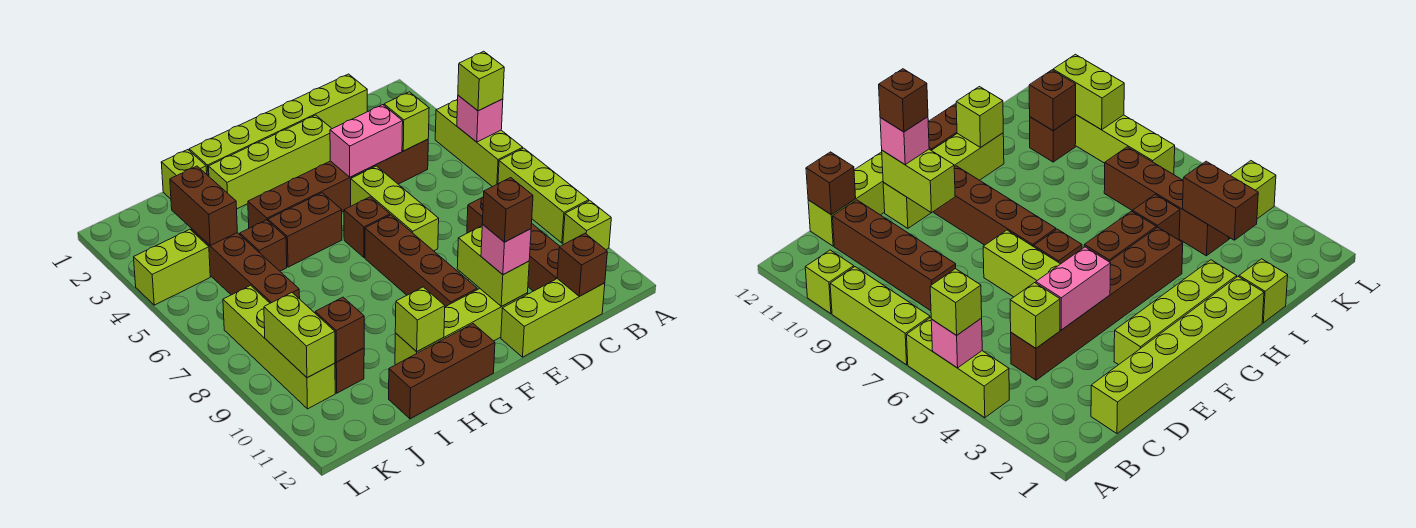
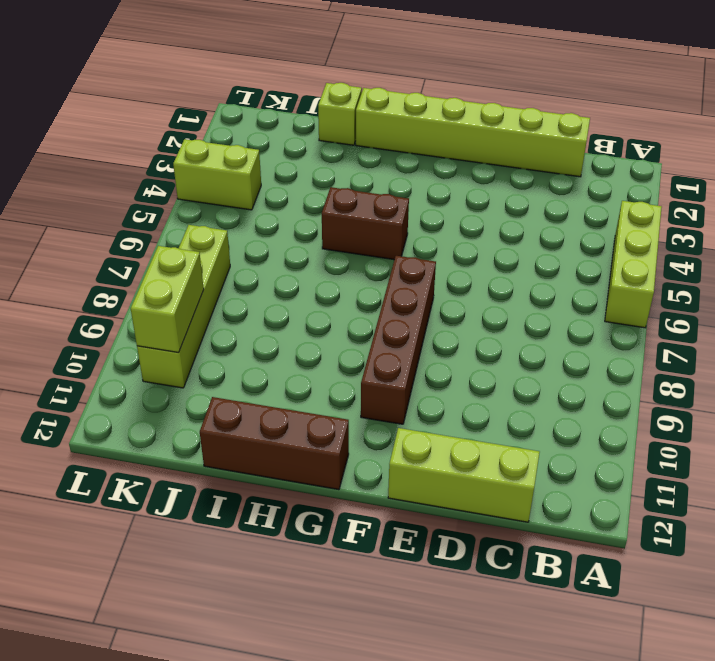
none -> lime brick A7:A9 level 1
none -> lime brick A10 level 1
none -> brown brick C4:H4 level 1
none -> brown brick C8:C11 level 1

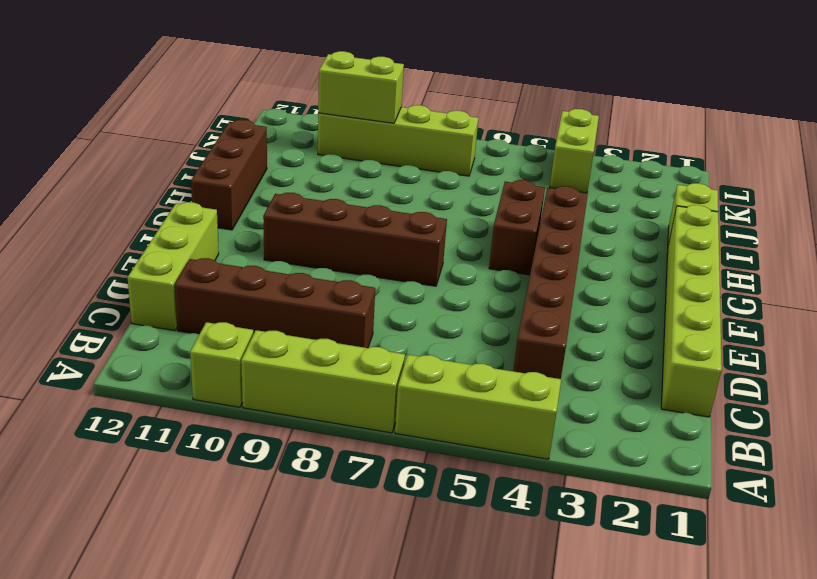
none -> lime brick E2:H2 level 1
none -> lime brick E5:E7 level 1
none -> lime brick E11:H11 level 1
none -> brown brick F6 level 1

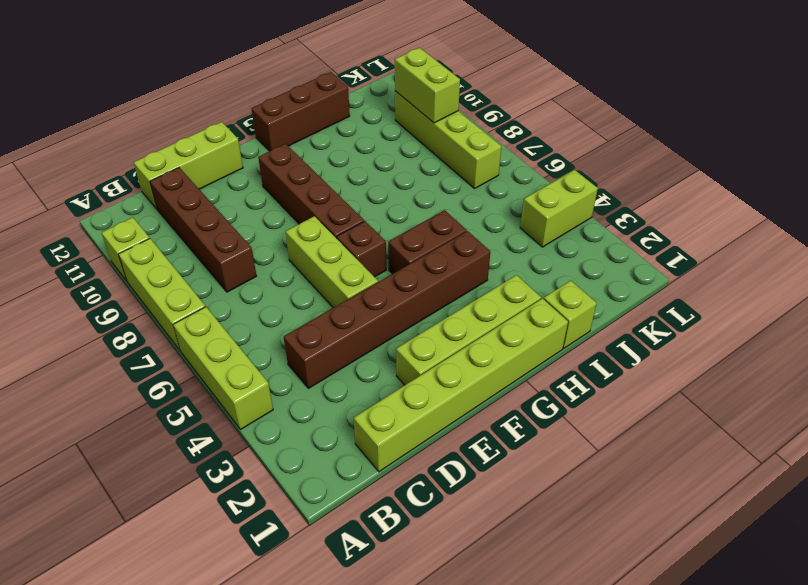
none -> lime brick E11:H11 level 1
none -> brown brick I5 level 1
none -> brown brick J4:J7 level 1
none -> brown brick J10 level 1

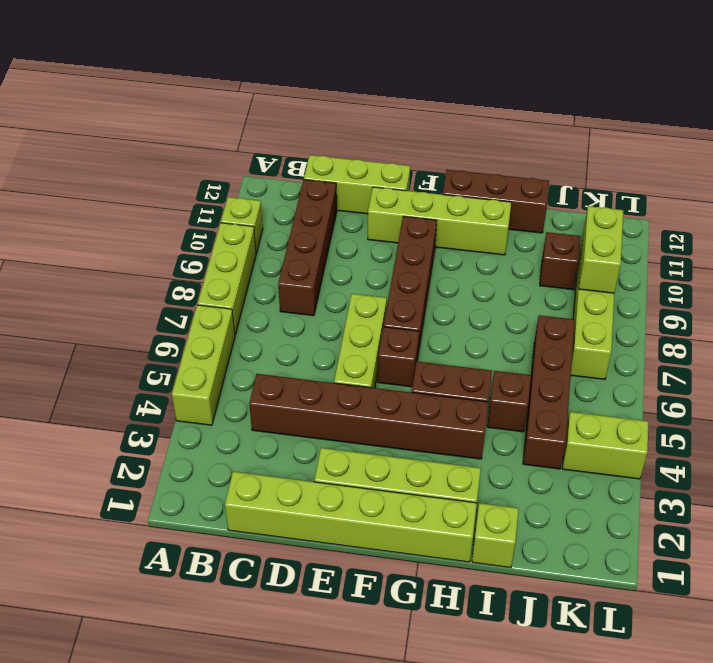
none -> pink brick A5 level 2
none -> lime brick C4 level 2
none -> brown brick C12 level 2
none -> pink brick D4:E4 level 2

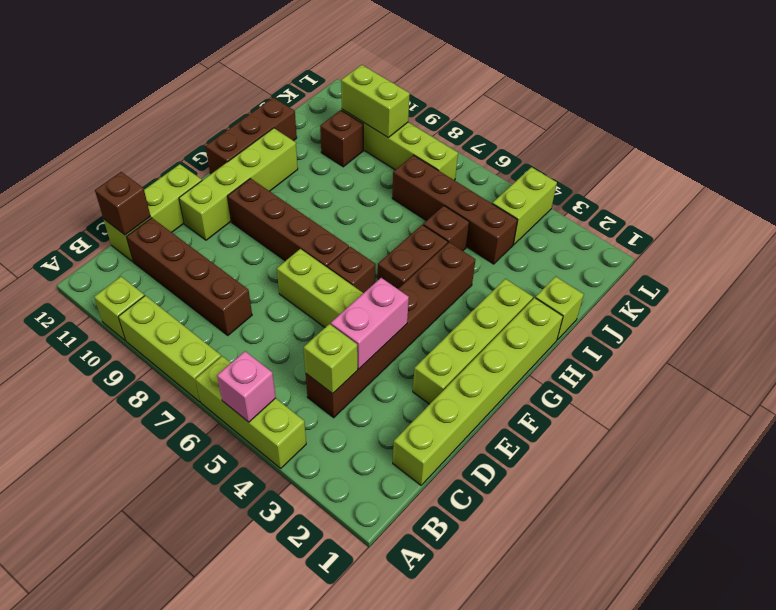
none -> lime brick E10:E11 level 2
none -> lime brick H11 level 2
none -> brown brick J3:J4 level 2
none -> brown brick J10 level 2

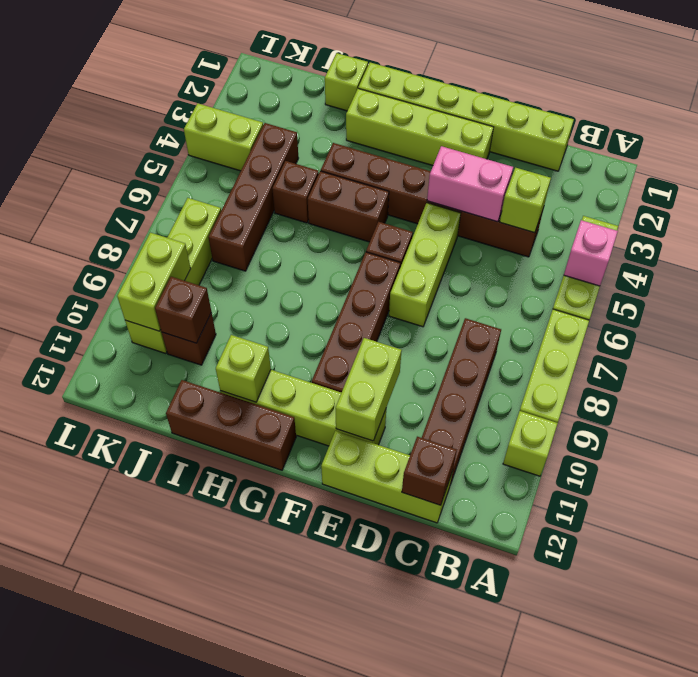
none -> brown brick J3:J4 level 2
none -> lime brick A5 level 3
none -> pink brick E11 level 3
none -> brown brick E11 level 4

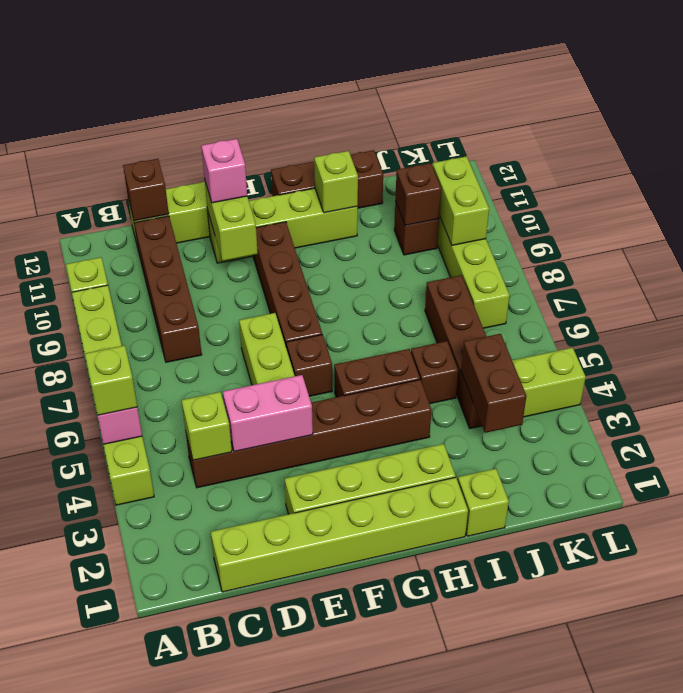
none -> brown brick E11 level 4

